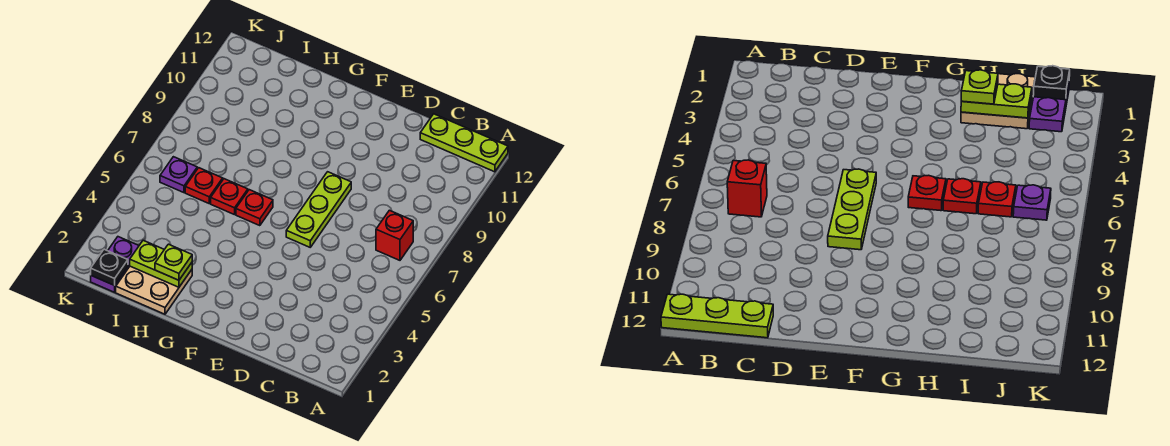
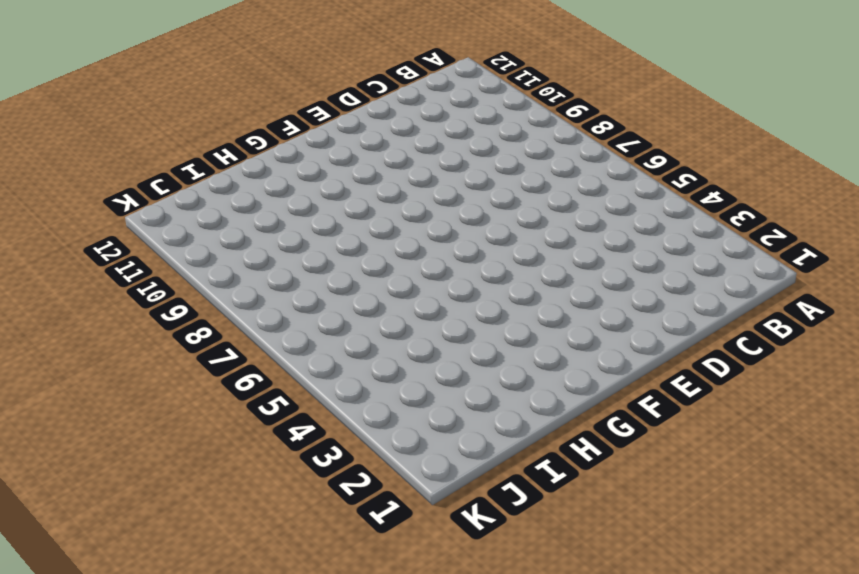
none -> lime plate A12:C12 level 1
none -> red brick B7 level 1
none -> lime plate E6:E8 level 1

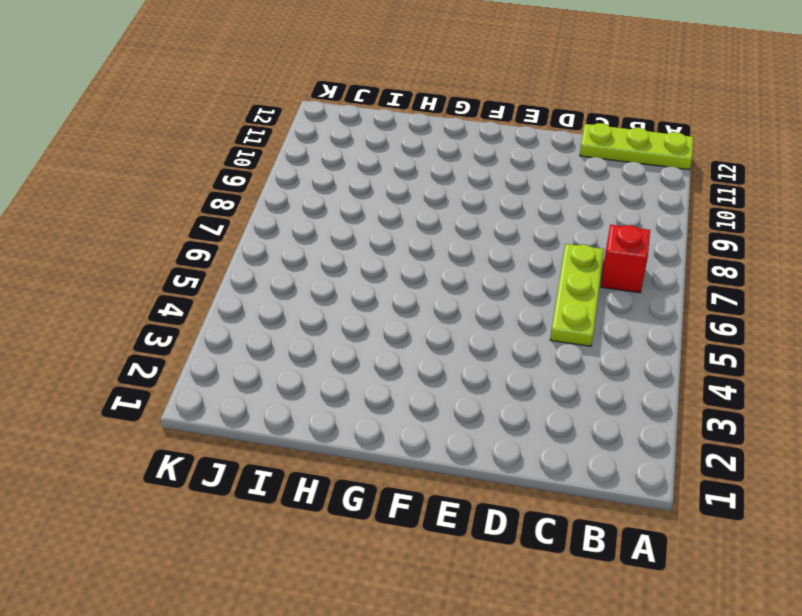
lime plate C5:C7 level 1 -> lime plate E6:E8 level 1
none -> red plate G6 level 1
none -> tan plate H1:I2 level 1
none -> red plate H6 level 1

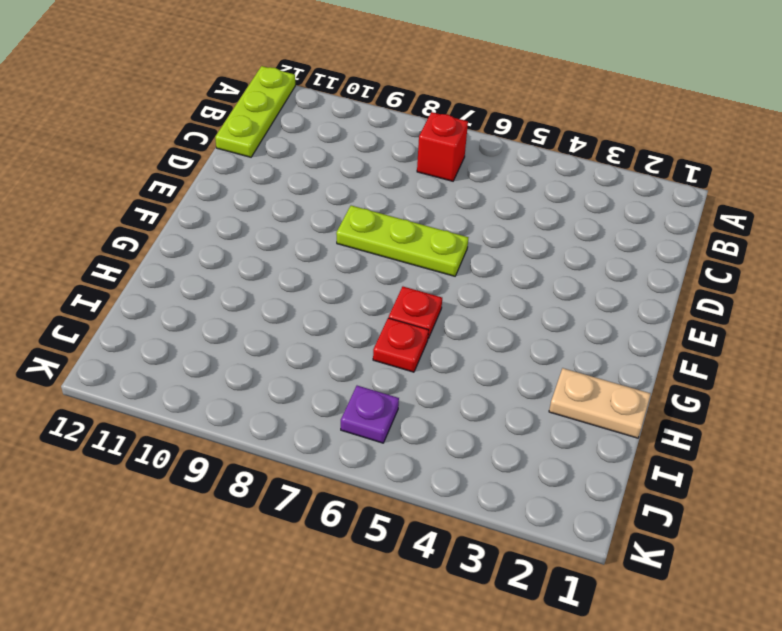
tan plate H1:H2 level 1 -> tan plate H1:I2 level 1
none -> red plate I6 level 1
none -> purple plate J1:J2 level 1
none -> lime plate H2:I2 level 2

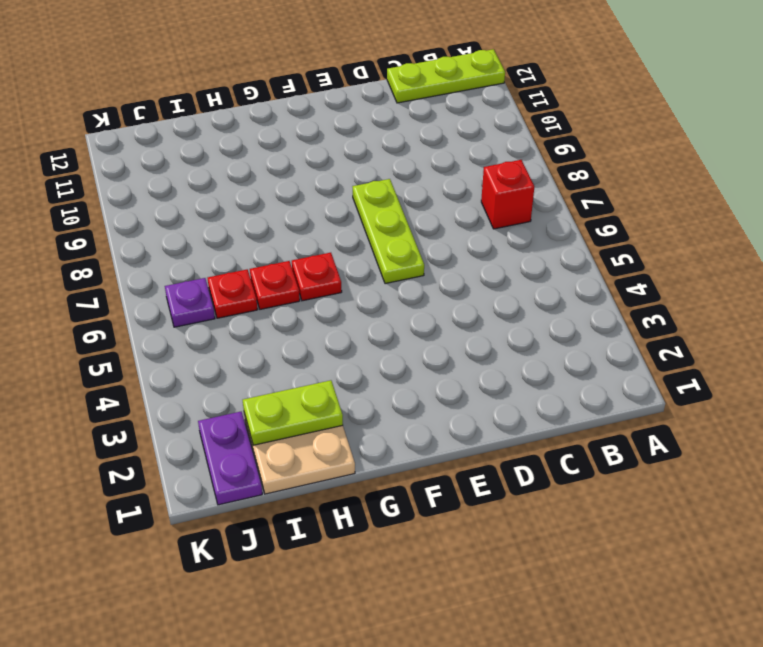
none -> black plate J1 level 2
none -> lime plate H2 level 3

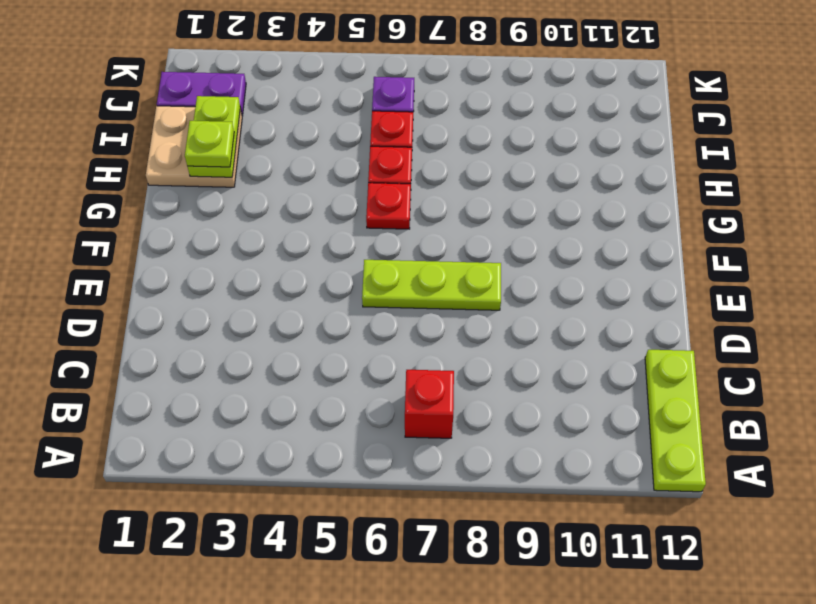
none -> black plate J1 level 2

